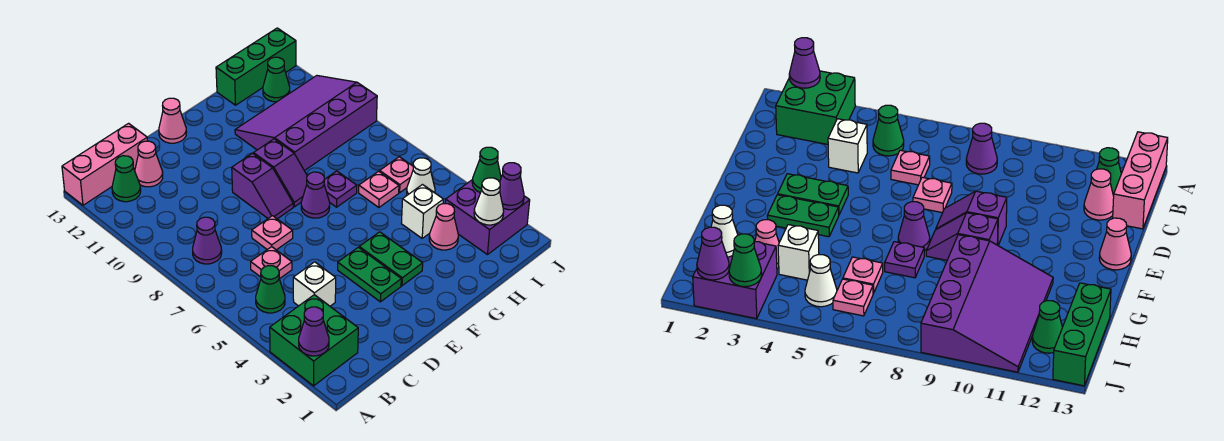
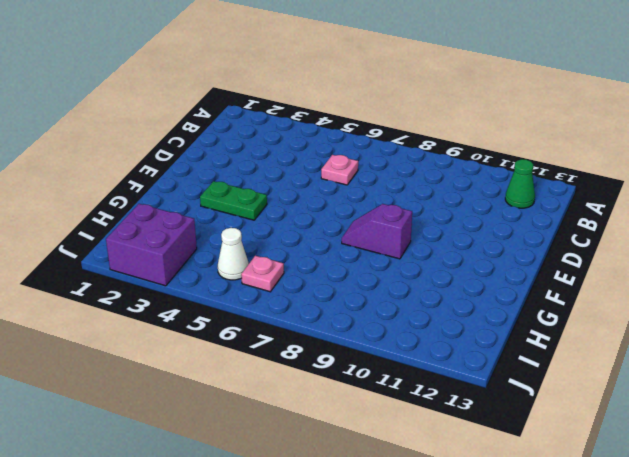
none -> green brick A2:B3 level 1
none -> pink brick A13:C13 level 1
none -> green cone B5 level 1

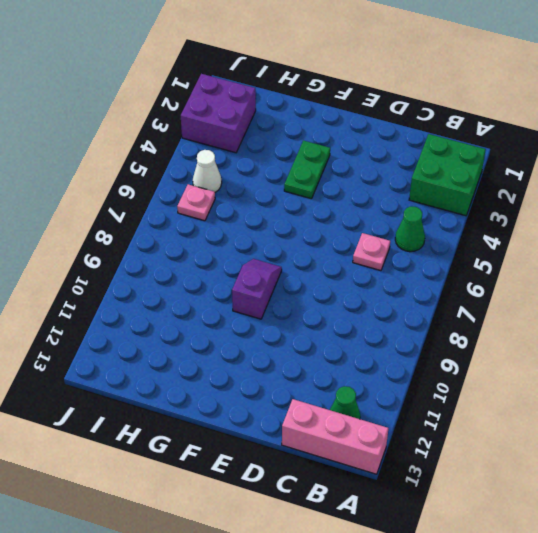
none -> purple cone B8 level 1
none -> white brick C4 level 1
none -> pink cone C12 level 1

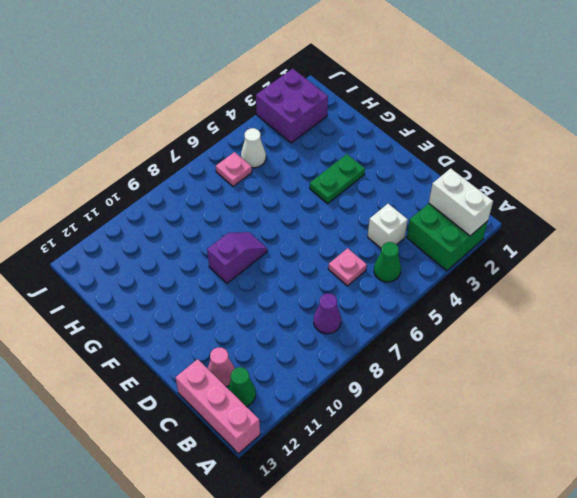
white brick A2:B2 level 2 -> purple cone A2 level 2
none -> pink plate D7 level 1
none -> green plate E3:E4 level 1
none -> purple slope E8:E9 level 1 top 9

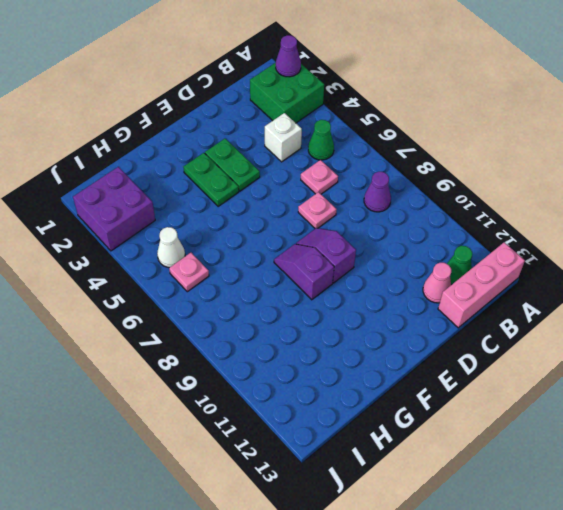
none -> pink cone E13 level 1
none -> purple cone F7 level 1
none -> purple plate G7 level 1

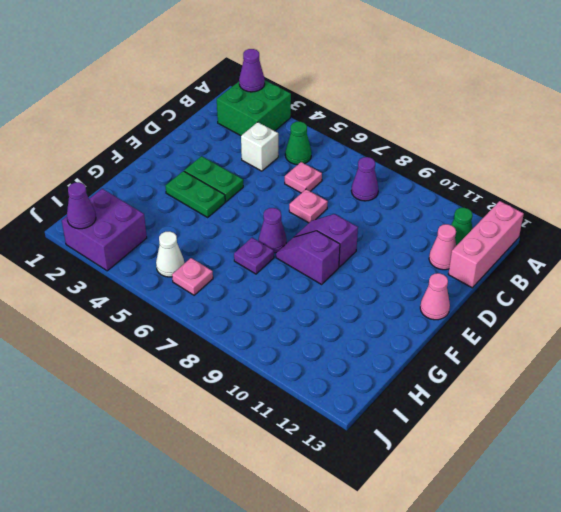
none -> purple slope G9:J11 level 1 top 9
none -> pink cone H3 level 1
none -> white brick H4 level 1

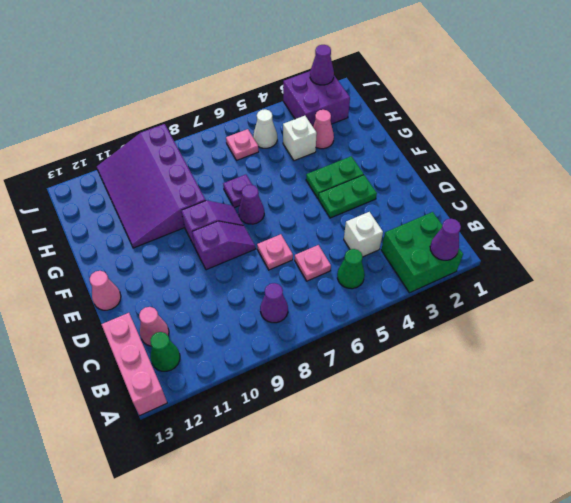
none -> pink plate H6 level 1
none -> green brick H13:J13 level 1
none -> green cone I12 level 1

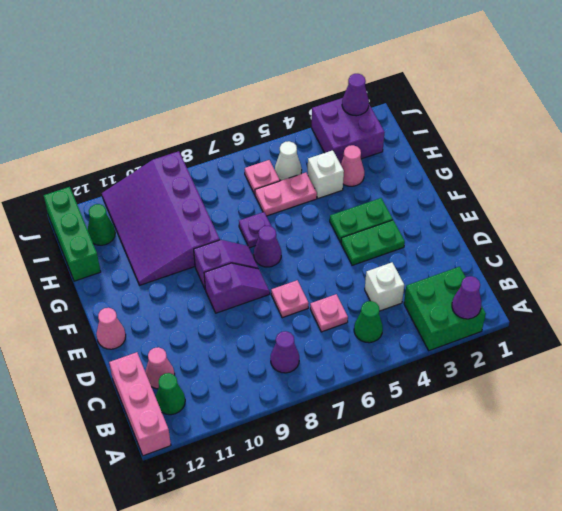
pink plate H5:H6 level 1 -> pink plate H6 level 1
none -> white cone I2 level 2
none -> green cone J3 level 2

